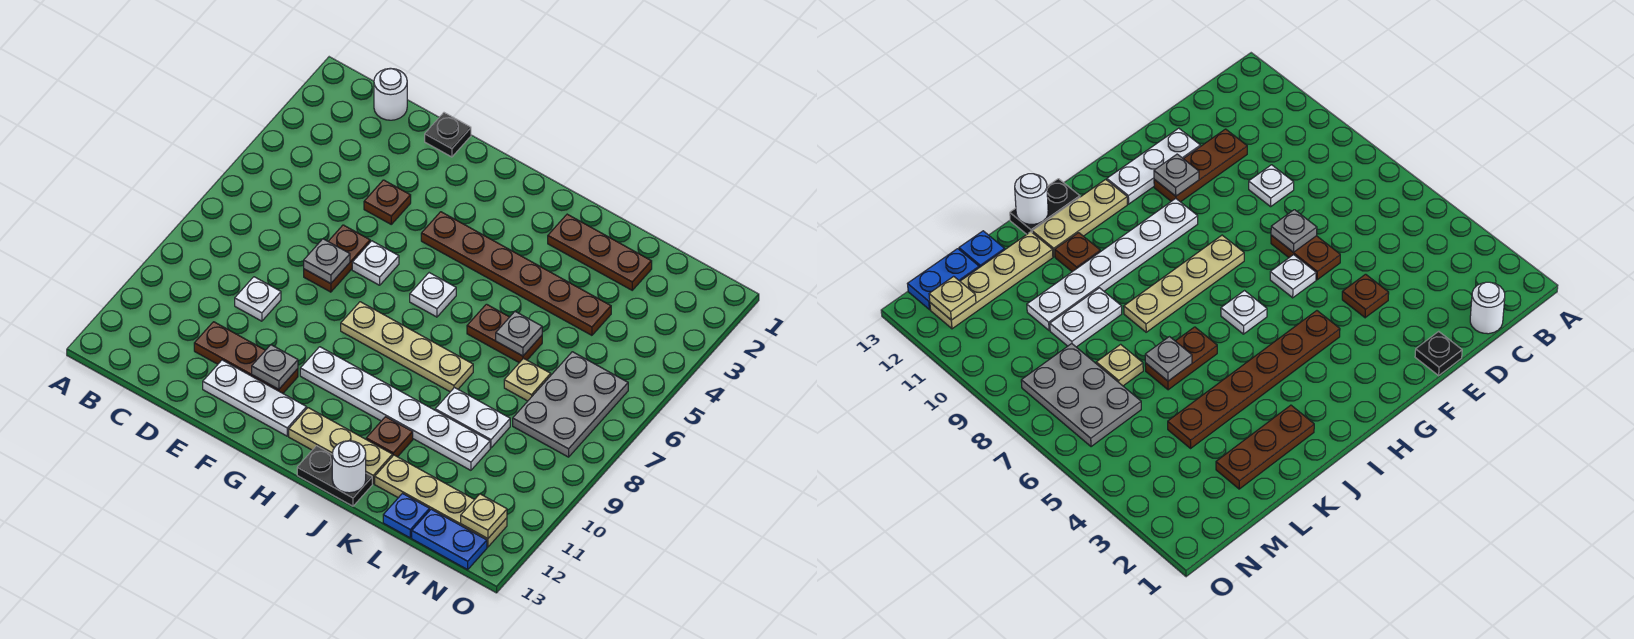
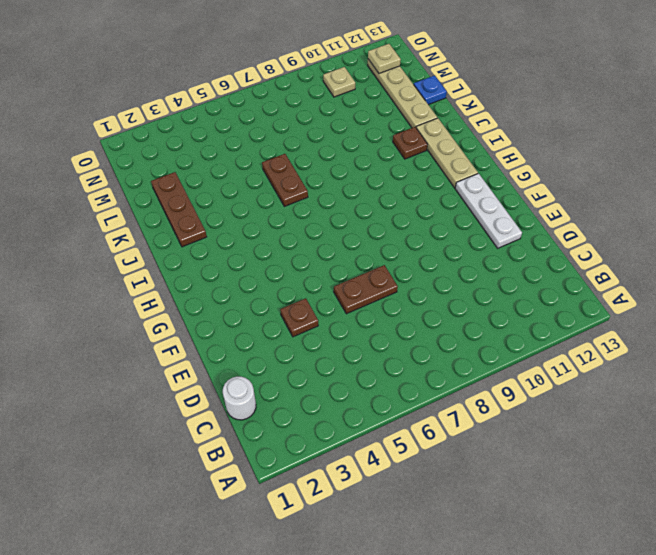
tan plate N10 level 1 -> tan plate L7 level 1
none -> white plate D9 level 1
none -> brown plate D11:F11 level 1
none -> black plate E1 level 1

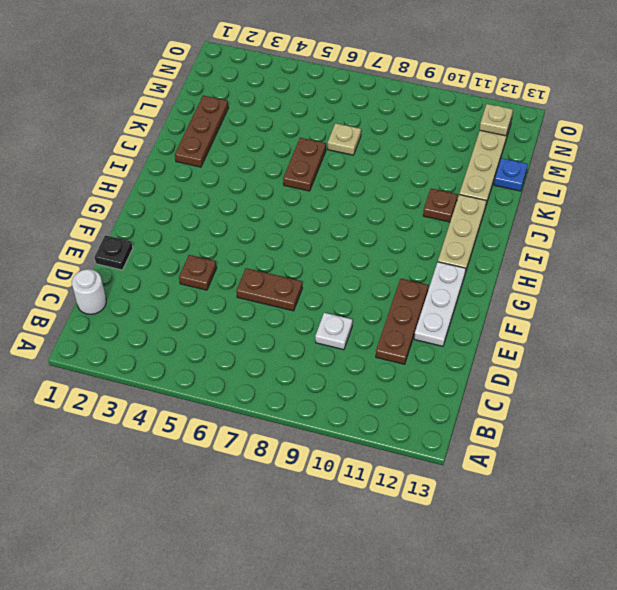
none -> white plate F6 level 1
none -> brown plate G4:L4 level 1
none -> tan plate G8:J8 level 1

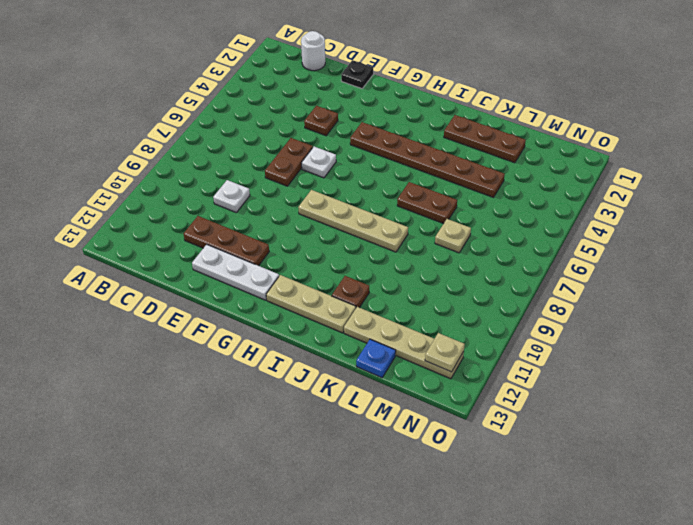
none -> white plate G10:L10 level 1
none -> white plate H6 level 1
none -> black plate I13:J13 level 1

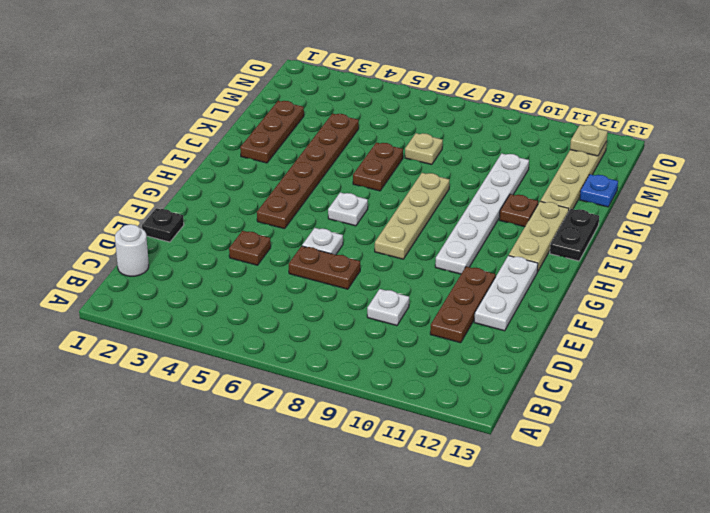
none -> white plate K9:L9 level 1
none -> grey plate M6:N8 level 1
none -> blue plate M13:N13 level 1

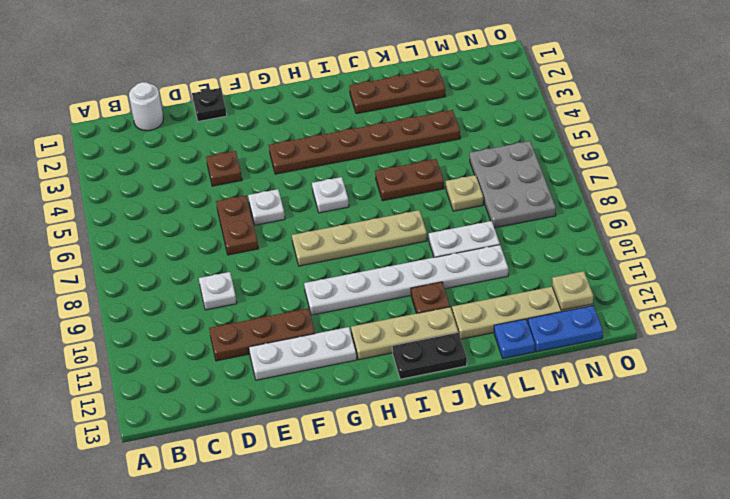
none -> grey plate E7 level 2
none -> grey plate F11 level 2
none -> white round brick J13 level 2

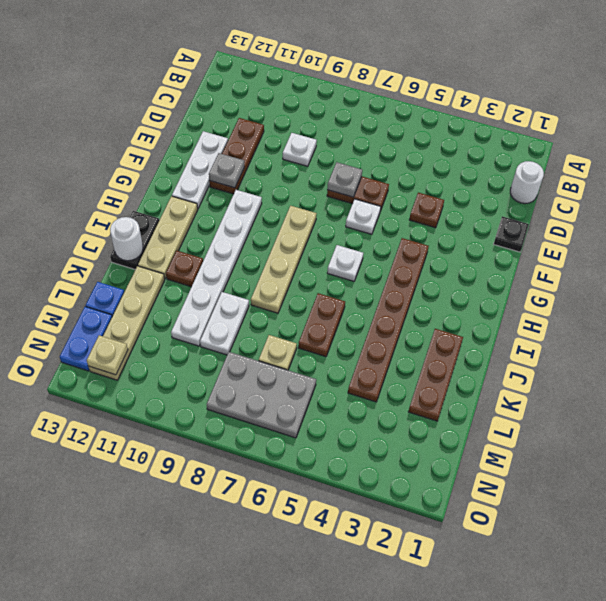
none -> grey plate K6 level 2

